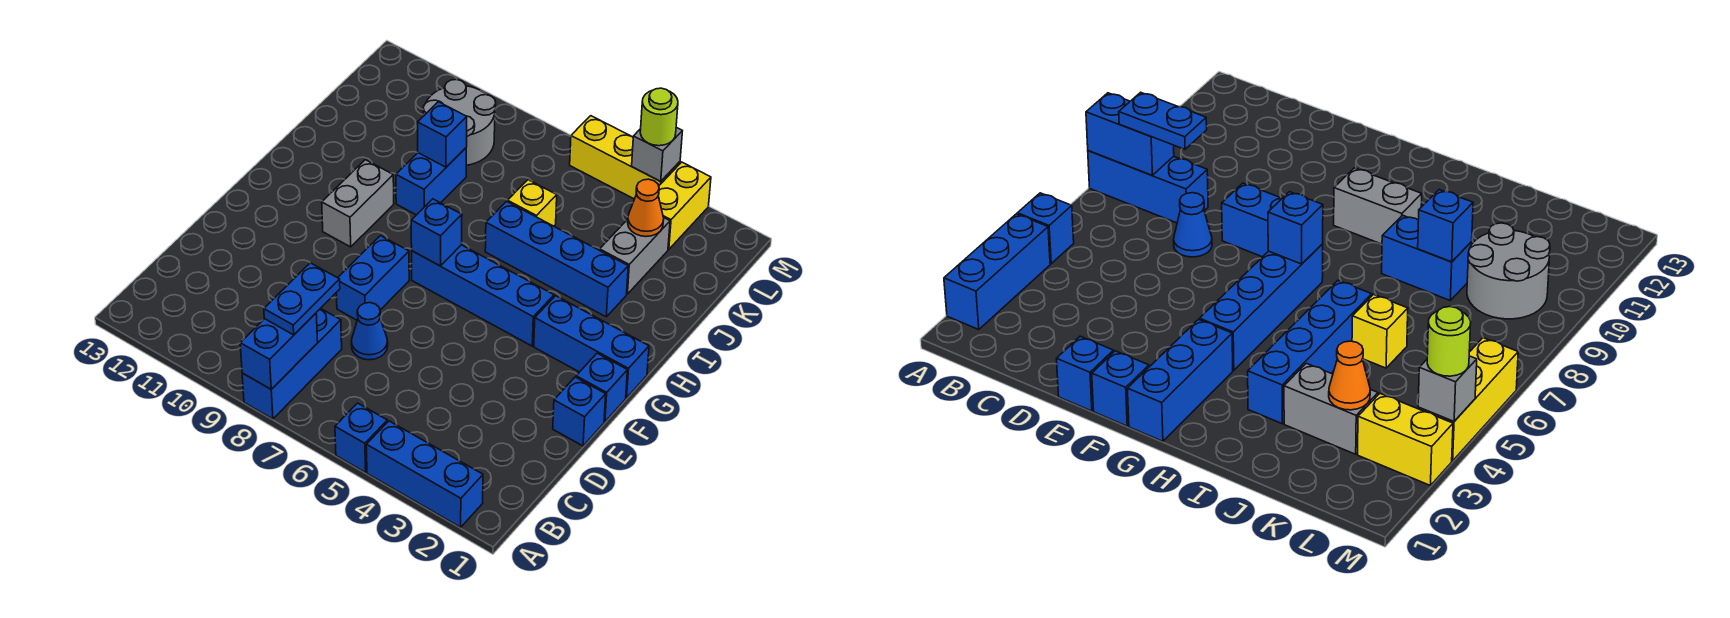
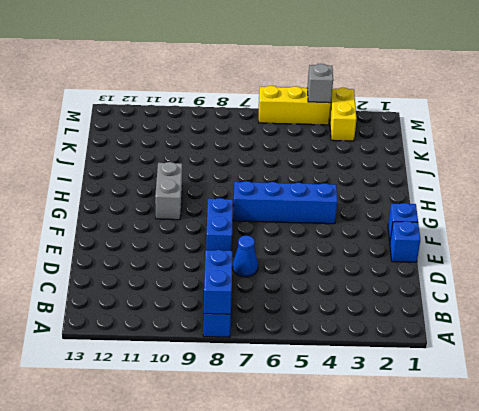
none -> blue brick A2:A4 level 1
none -> blue brick A5 level 1
none -> blue brick G1:G3 level 1

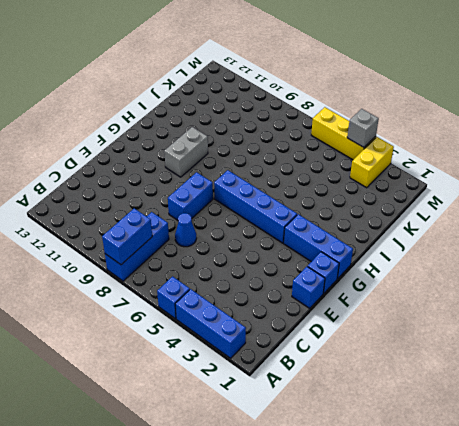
none -> blue brick I3:I6 level 1
none -> blue brick I9:J9 level 1
none -> grey brick J3:K3 level 1

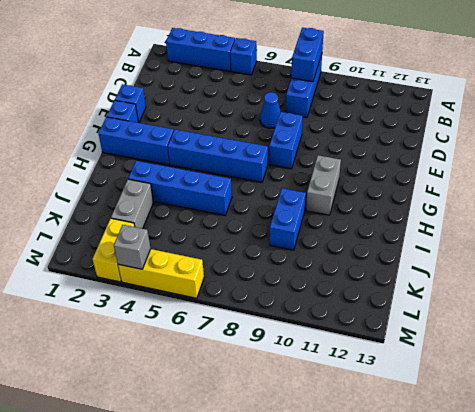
none -> yellow brick J6 level 1
none -> grey round brick K9:L10 level 1
none -> blue brick G7 level 2

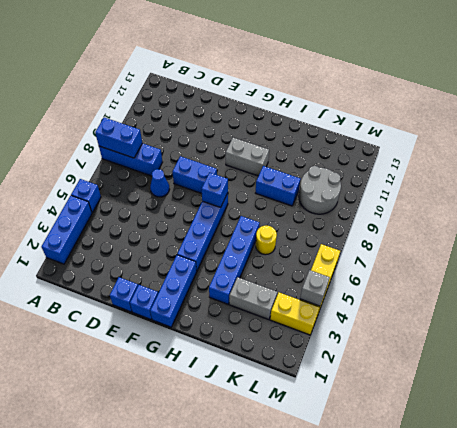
yellow round brick J6 level 1 -> yellow brick J6 level 1
none -> blue brick J9 level 2
none -> orange cone K3 level 2
none -> blue plate B8:C8 level 3

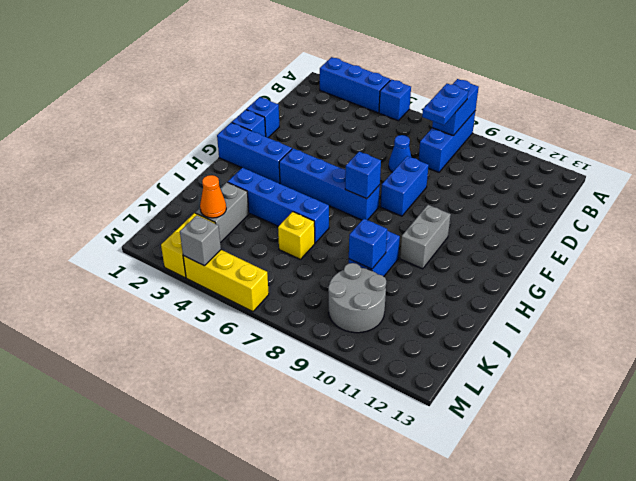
none -> lime round brick M4 level 3

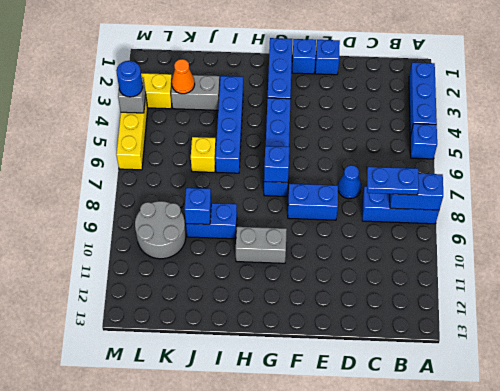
blue round brick M4 level 3 -> lime round brick M4 level 3

